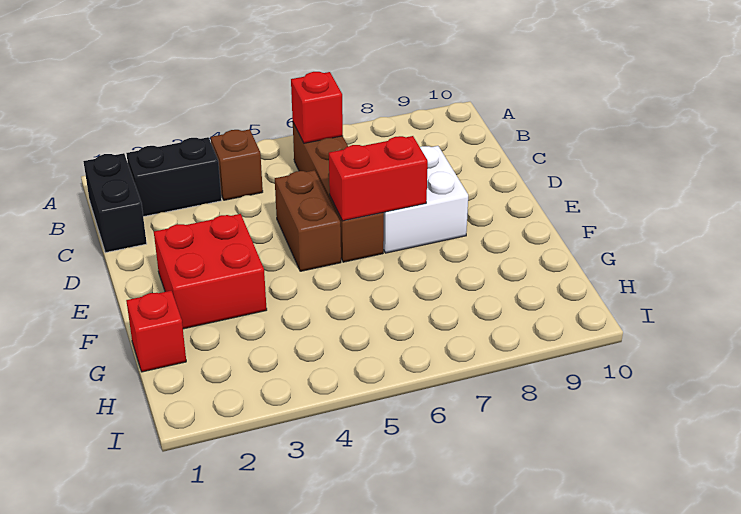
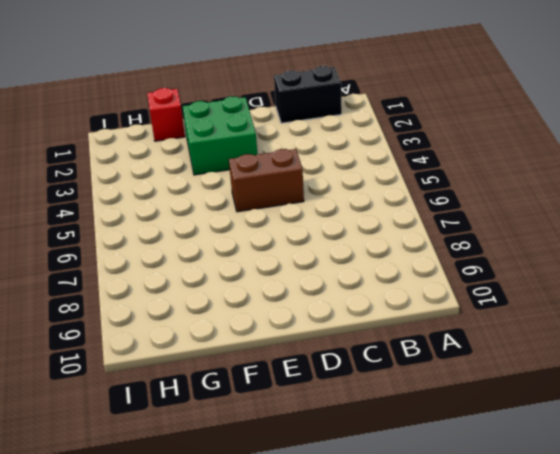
green brick E2:F3 level 1 -> red brick E2:F3 level 1
none -> black brick B2:B3 level 1
none -> brown brick B4 level 1

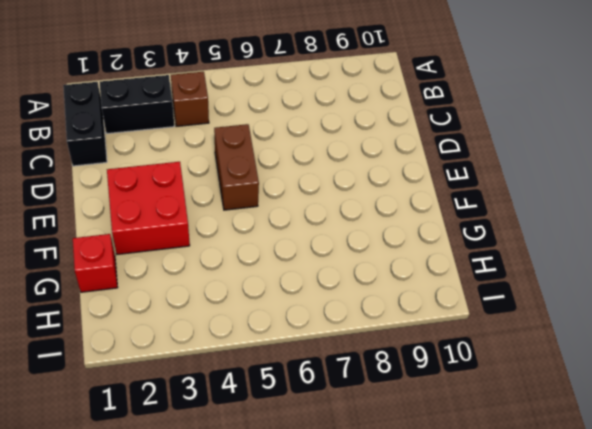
none -> brown brick B6:E6 level 1
none -> white brick D7:E8 level 1

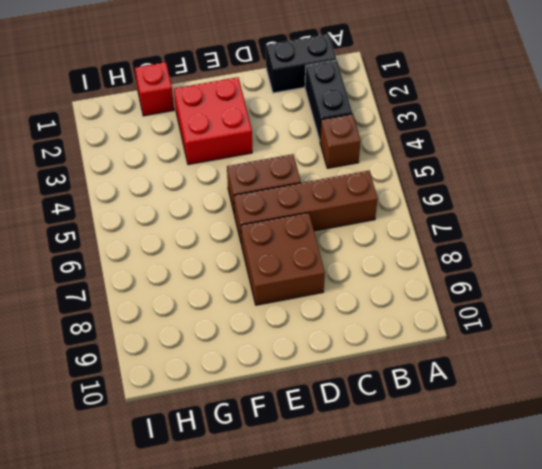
brown brick D7:E8 level 1 -> white brick D7:E8 level 1
none -> red brick B6 level 2
none -> red brick E6:E7 level 2

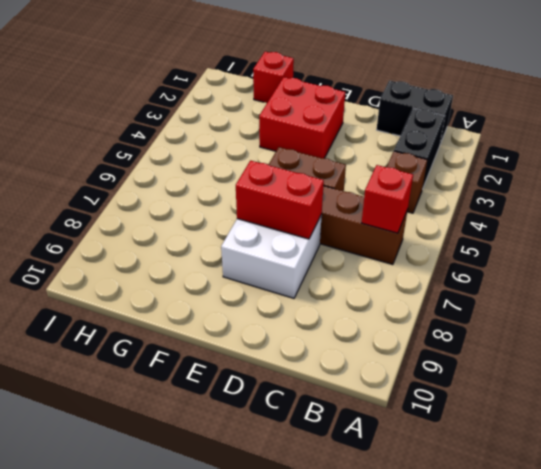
red brick D7:E7 level 2 -> red brick E6:E7 level 2

